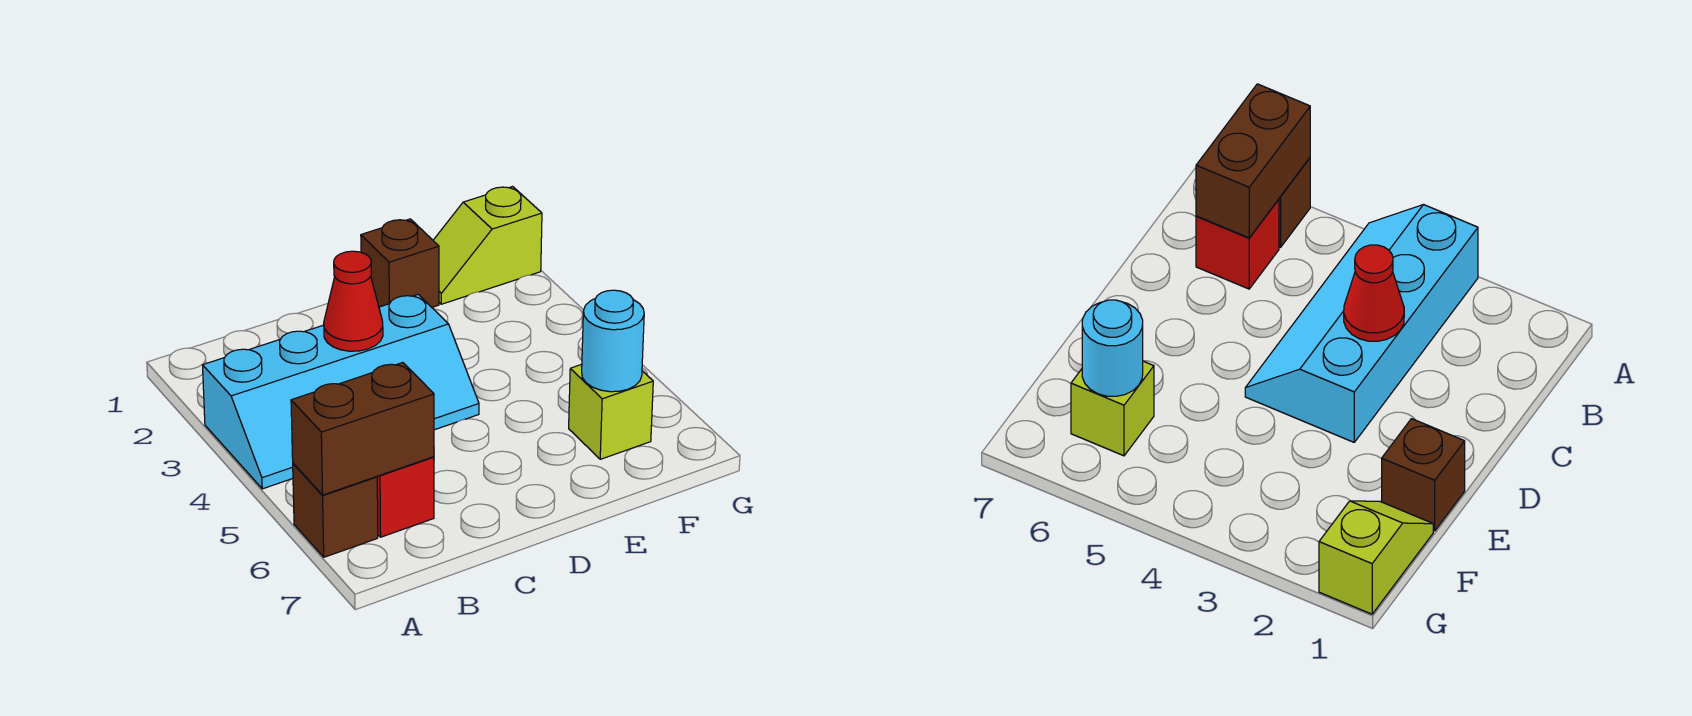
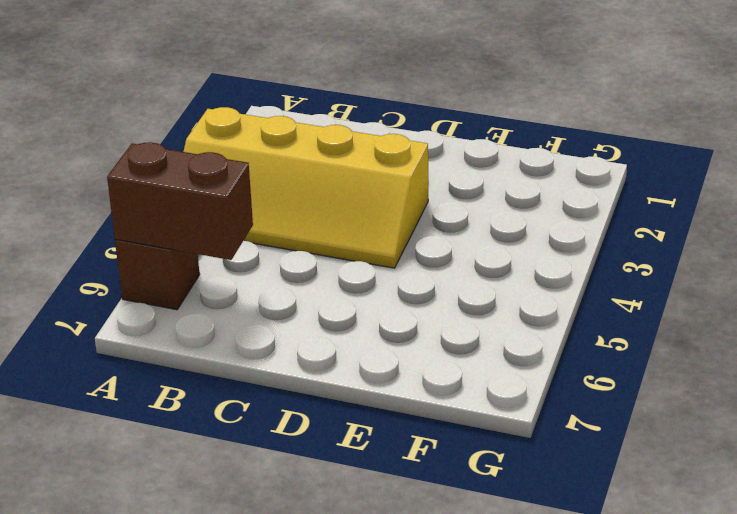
yellow slope A3:D4 level 1 top 3 -> cyan slope A3:D4 level 1 top 3
none -> red brick B6 level 1
none -> brown brick E1 level 1

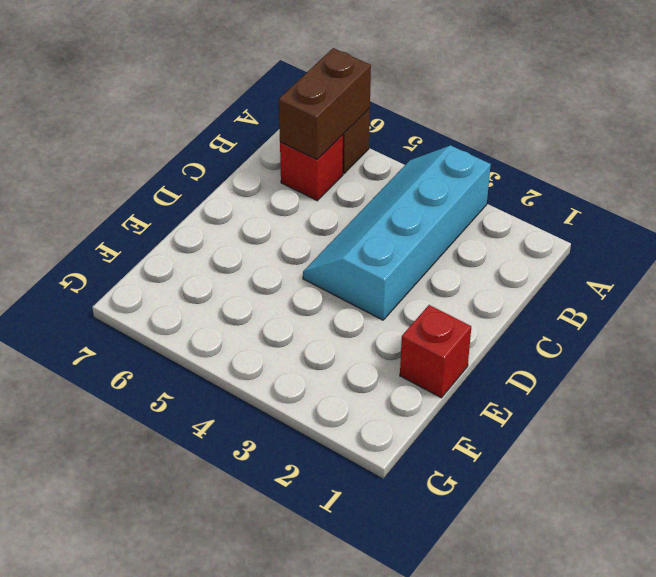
red brick E1 level 1 -> brown brick E1 level 1
none -> lime slope F1:G1 level 1 top G
none -> lime brick F6 level 1

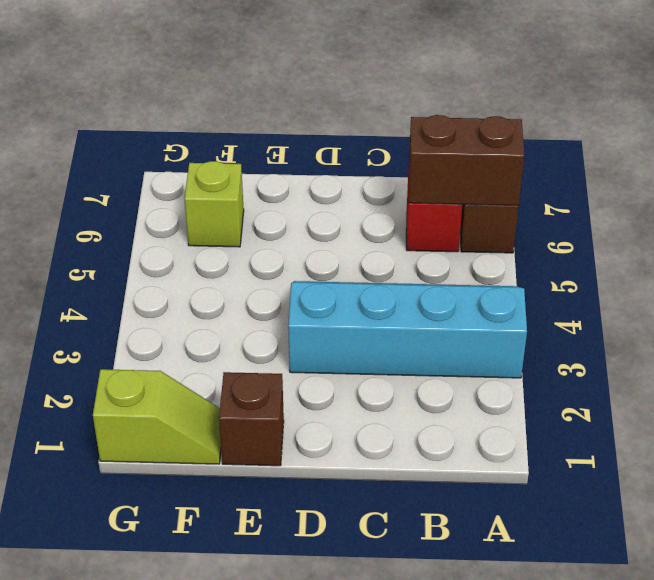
none -> red cone C3 level 2
none -> cyan round brick F6 level 2

